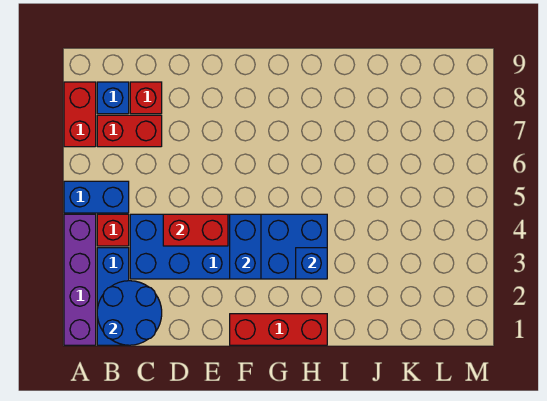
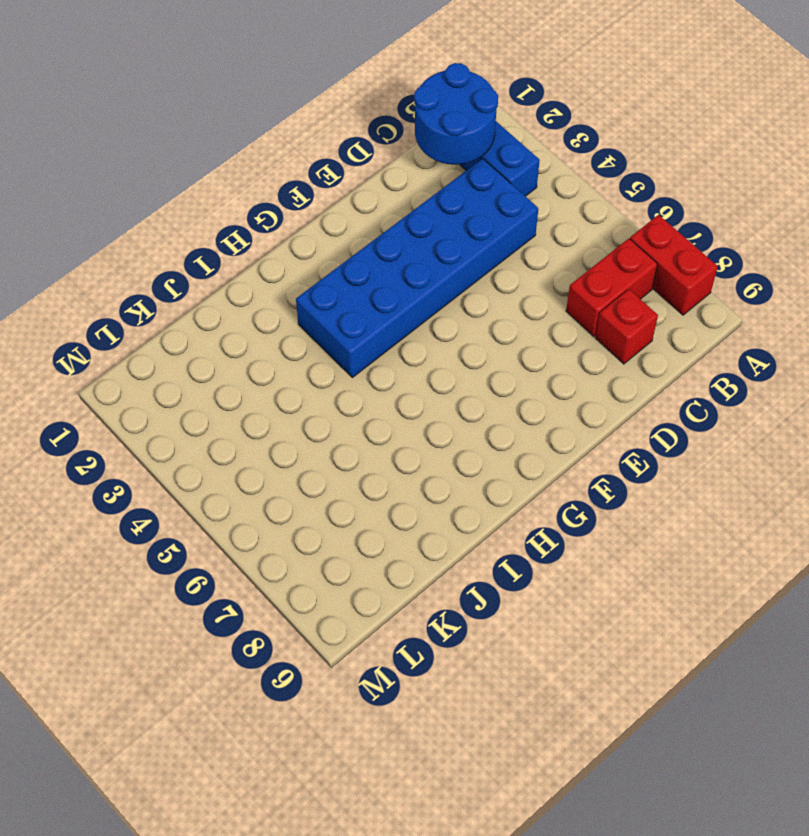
none -> purple brick A1:A4 level 1
none -> blue brick A5:B5 level 1
none -> red brick B4 level 1

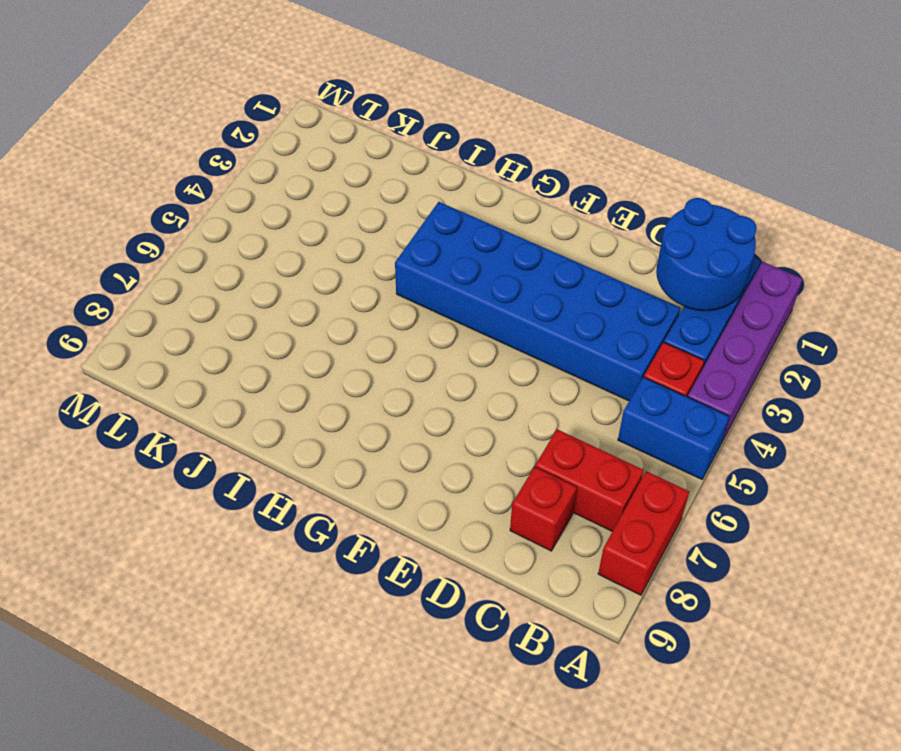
none -> blue brick B8 level 1
none -> red brick F1:H1 level 1
none -> red brick D4:E4 level 2

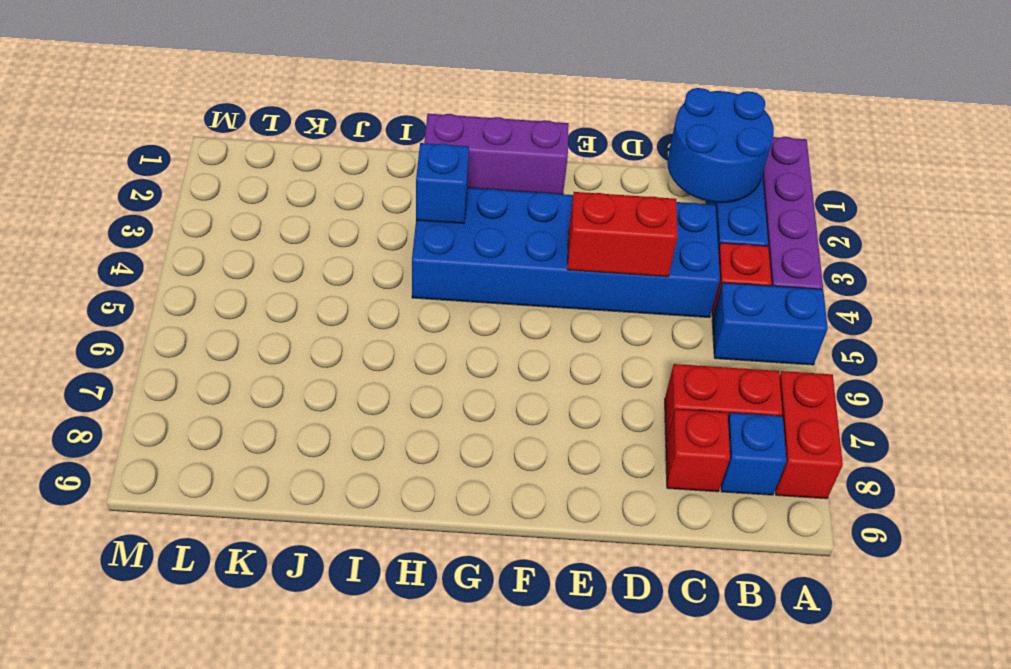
purple brick F1:H1 level 1 -> red brick F1:H1 level 1
none -> blue brick F3:F4 level 2

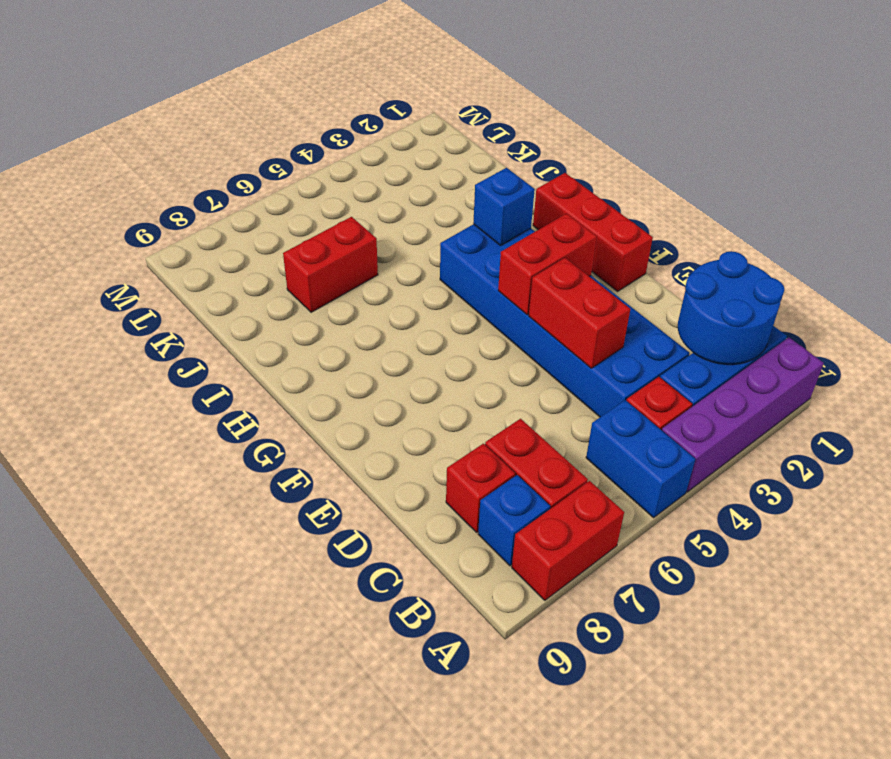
red brick F3:F4 level 2 -> blue brick F3:F4 level 2
red brick J6:J7 level 1 -> none

